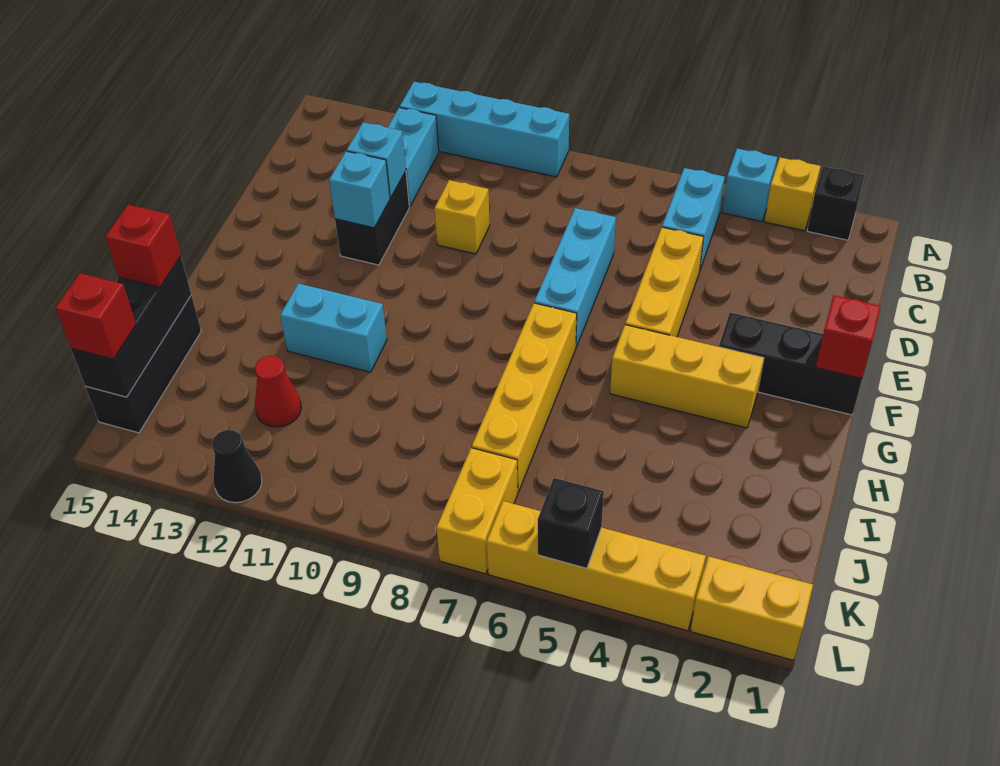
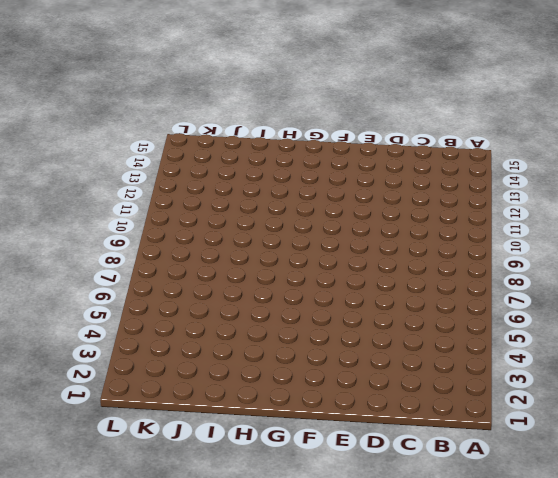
none -> black brick A2 level 1
none -> yellow brick A3 level 1
none -> cyan brick A4 level 1

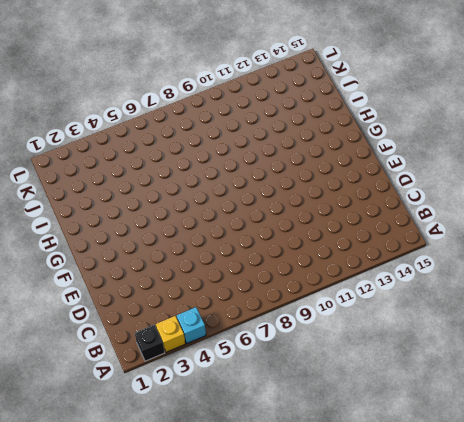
none -> cyan brick A9:A12 level 1
none -> cyan brick B5:C5 level 1
none -> cyan brick B12:C12 level 1

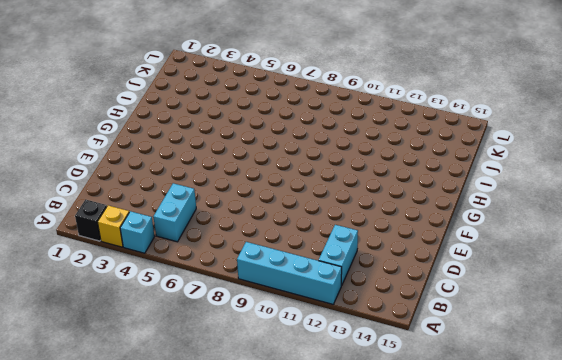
none -> yellow brick D5:F5 level 1
none -> cyan brick D7:F7 level 1
none -> yellow brick D10 level 1

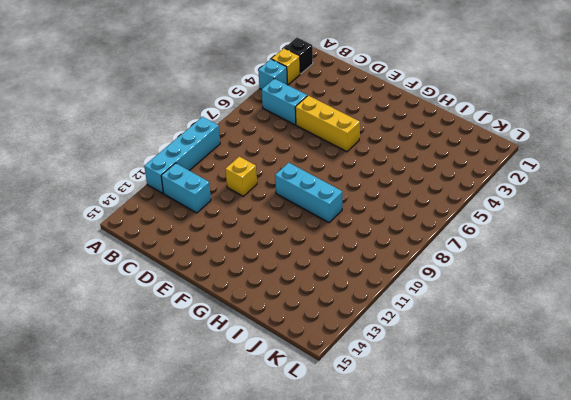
cyan brick F9:H9 level 1 -> cyan brick D7:F7 level 1
none -> black brick D12:E12 level 1
none -> black brick F1:F3 level 1
none -> yellow brick G3:G5 level 1

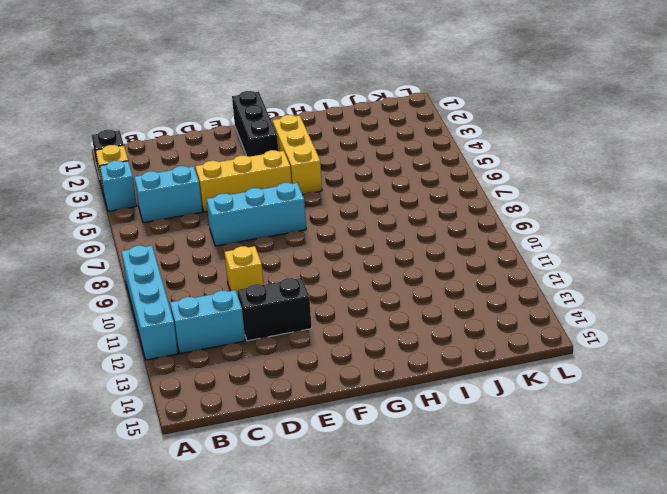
none -> yellow brick G7:J7 level 1
none -> cyan brick H11:H12 level 1
none -> black brick I15:K15 level 1

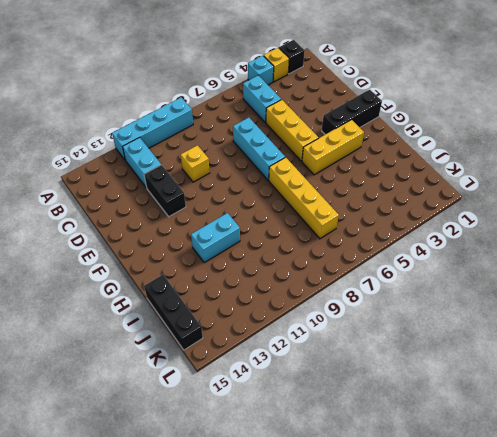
none -> red cone J12 level 1
none -> yellow brick K7:L7 level 1
none -> yellow brick L1:L2 level 1

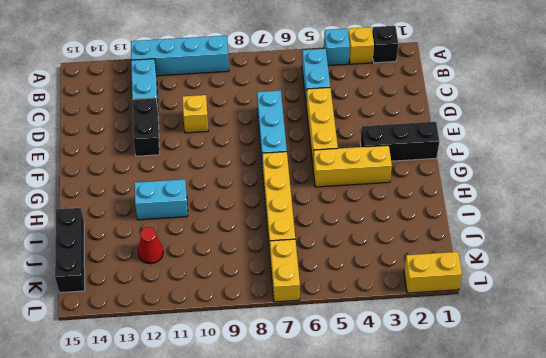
none -> yellow brick L3:L6 level 1
none -> black cone L12 level 1
none -> cyan brick D12 level 2

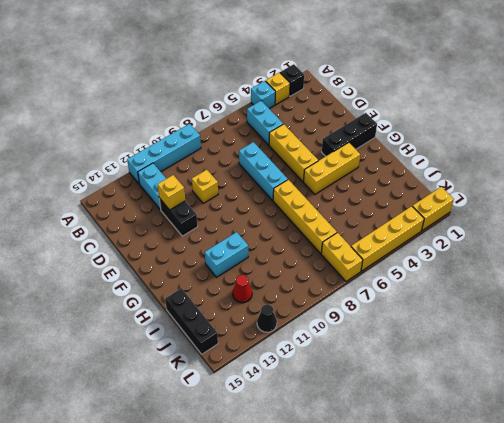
yellow brick D12 level 2 -> cyan brick D12 level 2
none -> cyan brick E12 level 2
none -> red brick F1 level 2
none -> black brick I15:K15 level 2

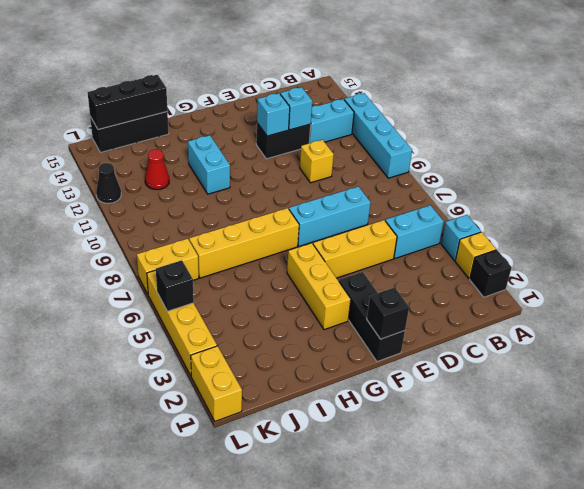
black brick F1 level 2 -> red brick F1 level 2
none -> red brick I15 level 3
none -> red brick K15 level 3

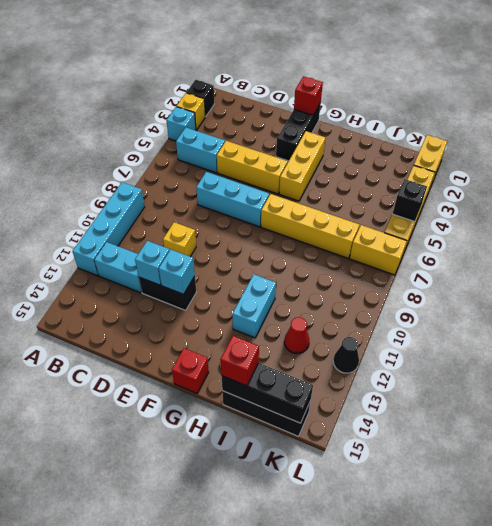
red brick G15 level 1 -> red brick K15 level 3

